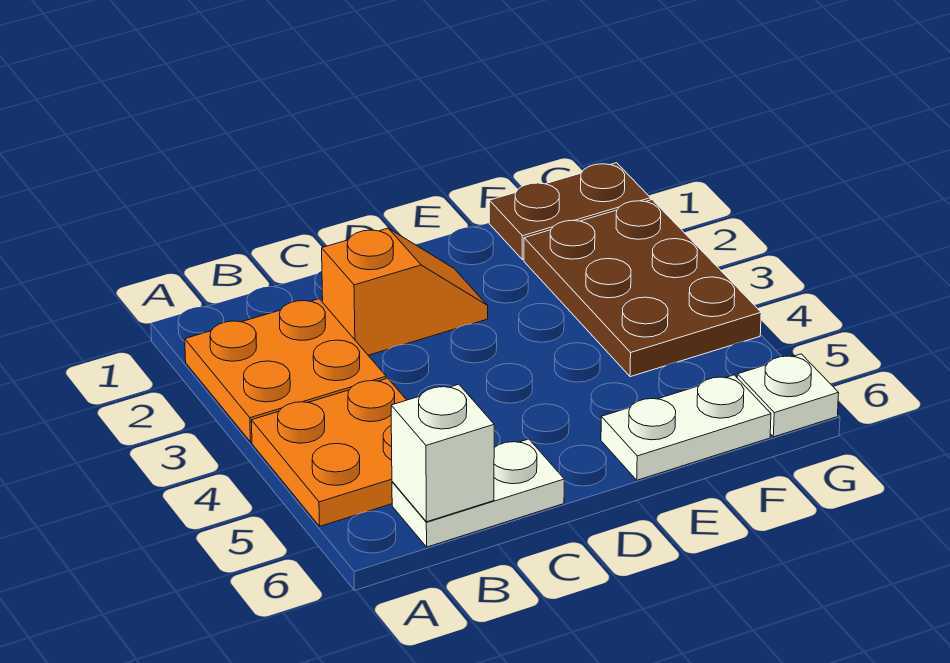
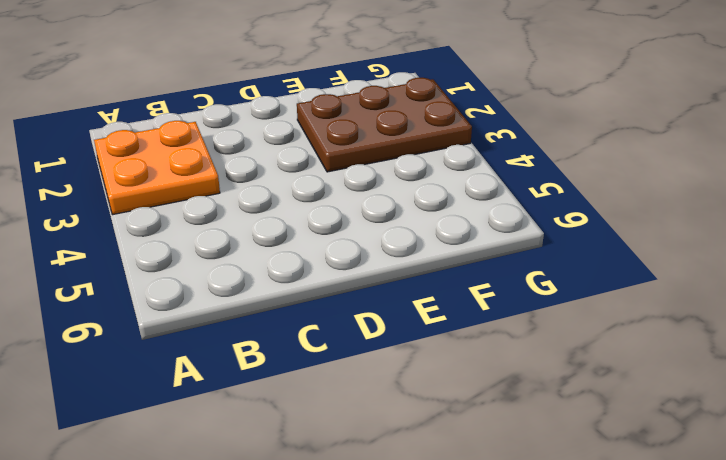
brown plate E2:G3 level 1 -> brown plate F2:G4 level 1
none -> orange plate A4:B5 level 1
none -> white plate B6:C6 level 1

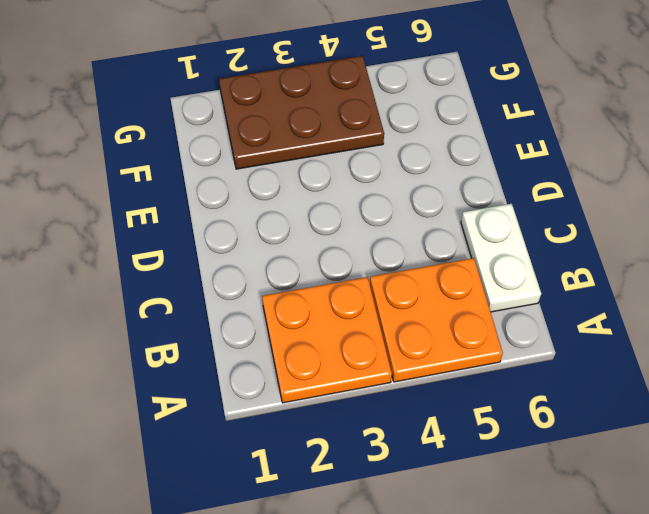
none -> orange slope C2:D2 level 1 top C
none -> white plate E6:F6 level 1

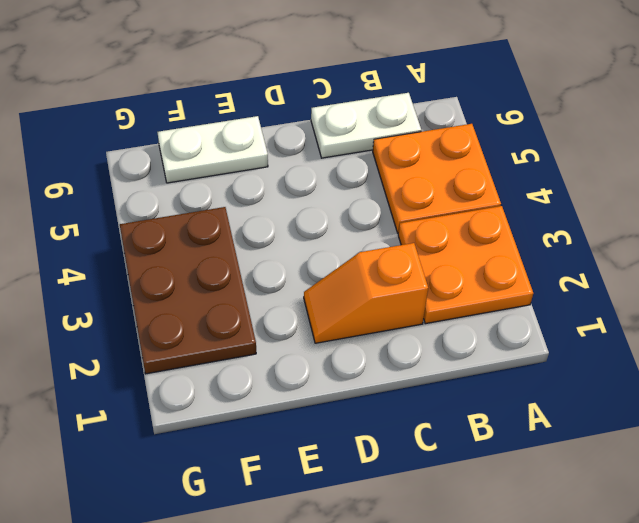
none -> brown plate F1:G1 level 1
none -> white plate G6 level 1

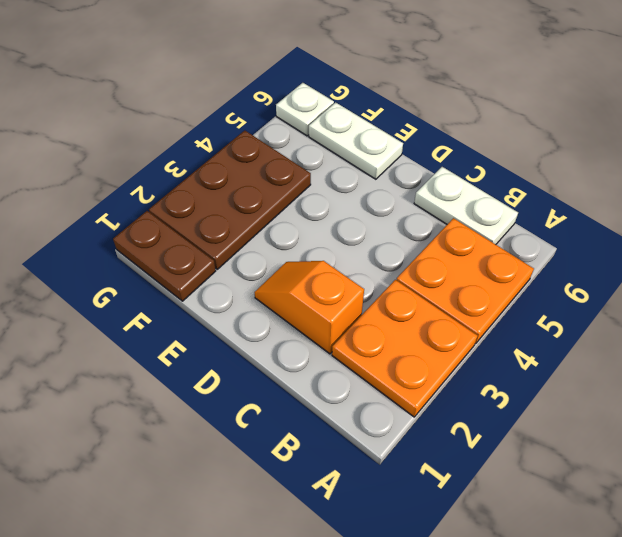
none -> white brick B6 level 2

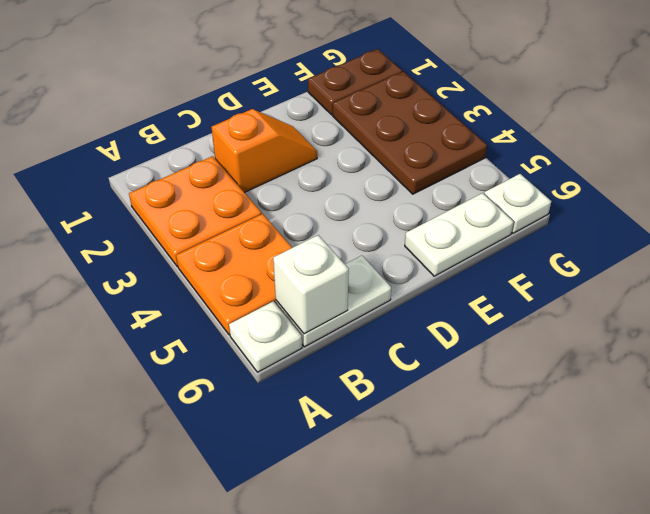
white plate A6 level 1 -> none

